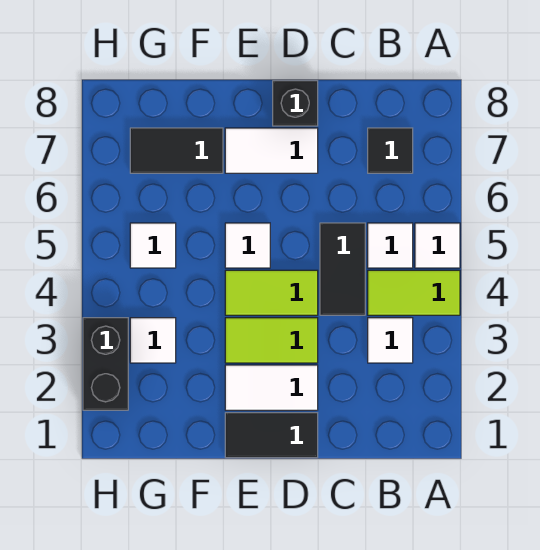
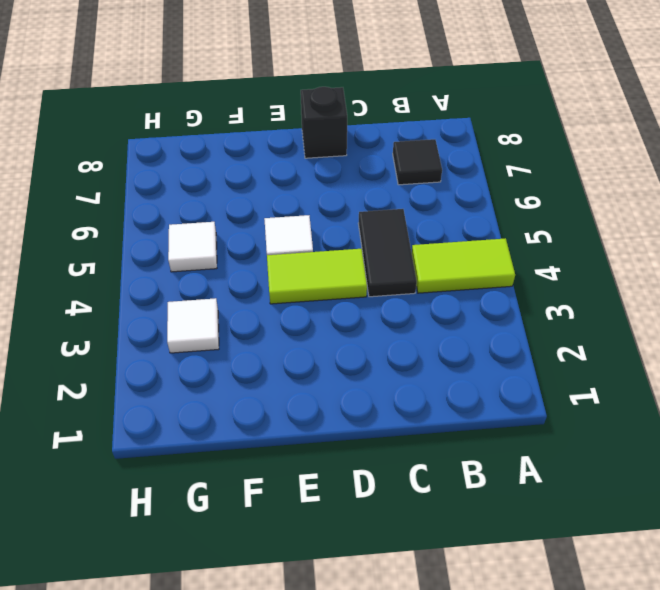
none -> white tile A5 level 1
none -> white tile B3 level 1
none -> white tile B5 level 1

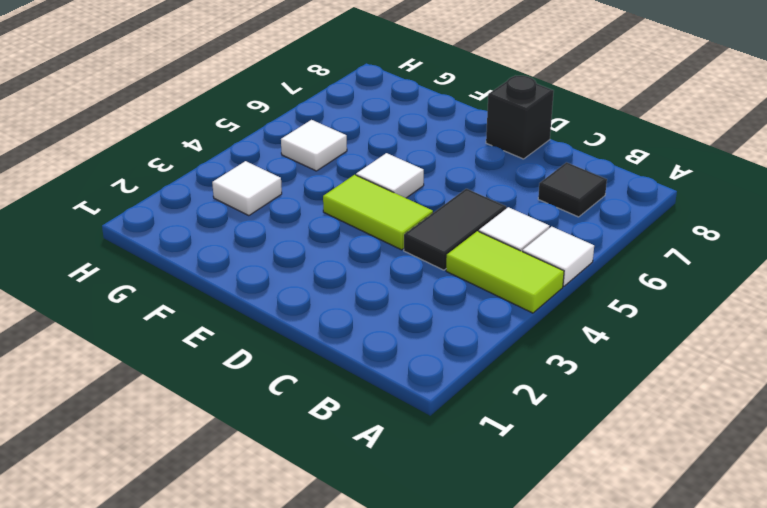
none -> white tile B3 level 1
none -> black tile D1:E1 level 1
none -> white tile D2:E2 level 1

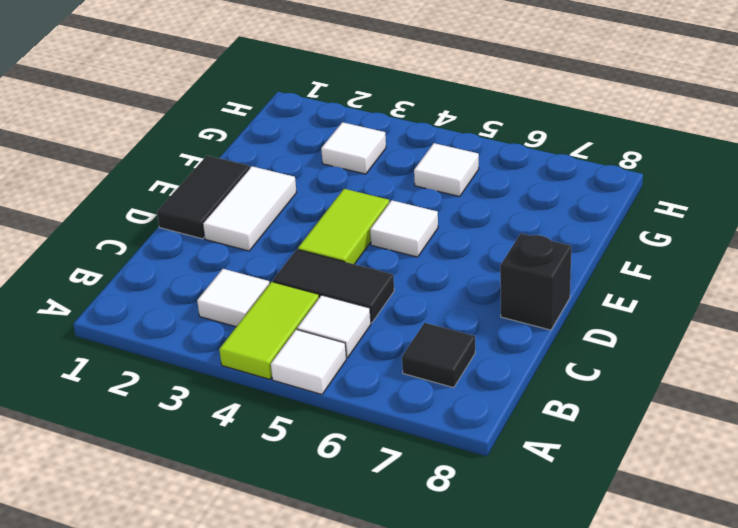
none -> lime tile D3:E3 level 1
none -> white tile D7:E7 level 1
none -> black tile F7:G7 level 1

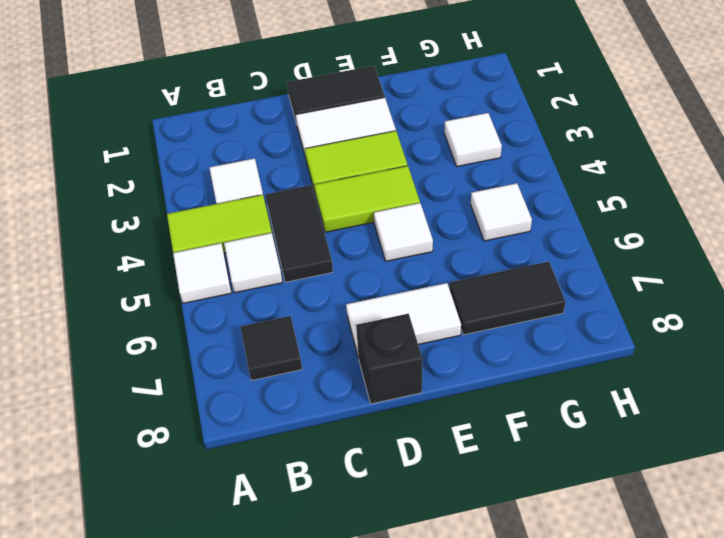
none -> black brick H2:H3 level 1

